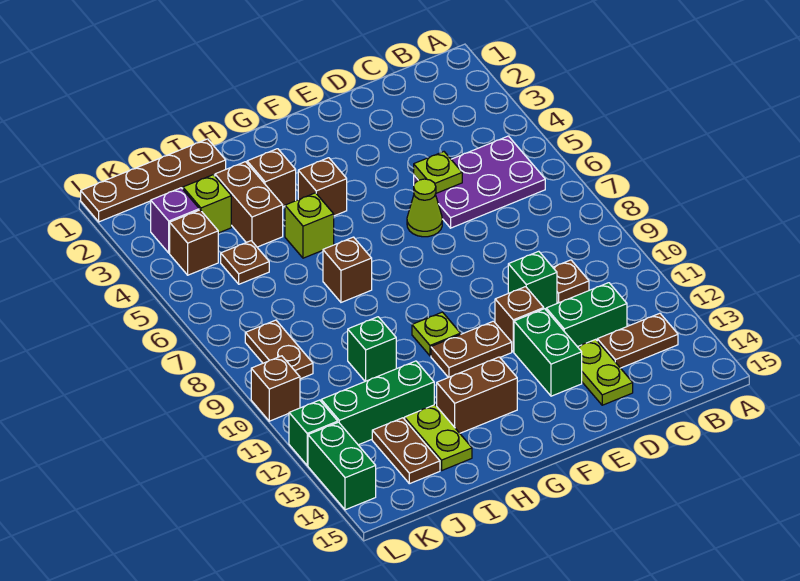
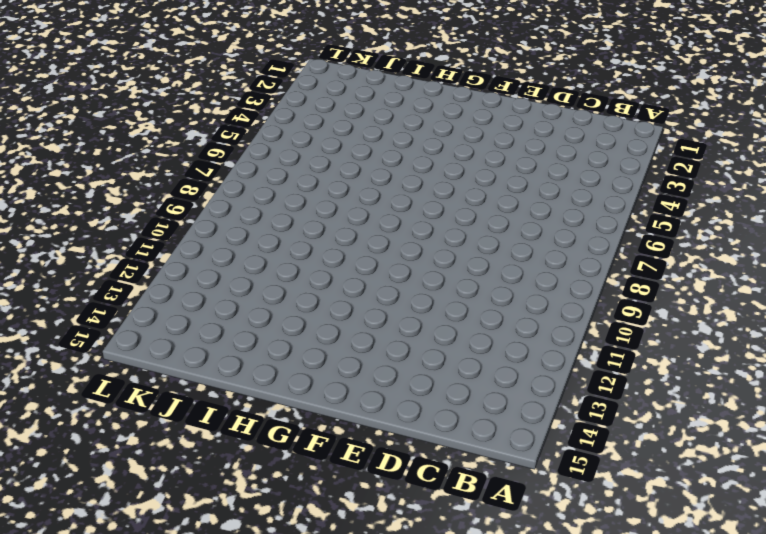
none -> purple plate B5:D6 level 1
none -> brown plate B13:C13 level 1
none -> brown plate C10 level 1
none -> green brick C12:D12 level 1

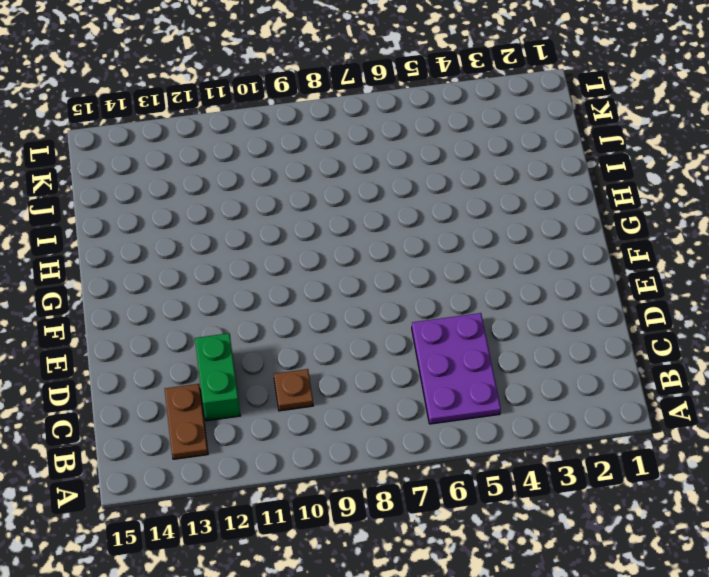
none -> green brick D10 level 1
none -> lime plate D13:D14 level 1
none -> lime cone E6 level 1
none -> brown brick E11 level 1

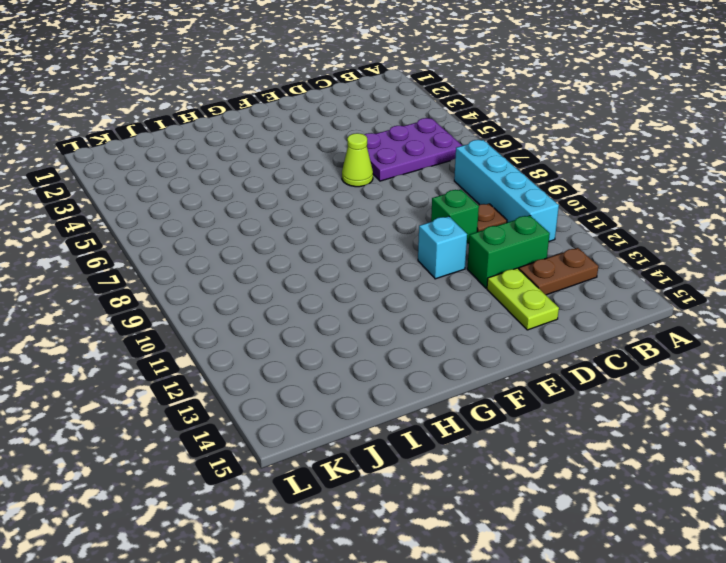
cyan brick B8:B11 level 1 -> none
cyan brick E11 level 1 -> brown brick E11 level 1
none -> green brick E12:E13 level 1
none -> brown plate F11:G11 level 1
none -> brown brick G4 level 1
none -> lime plate G10 level 1

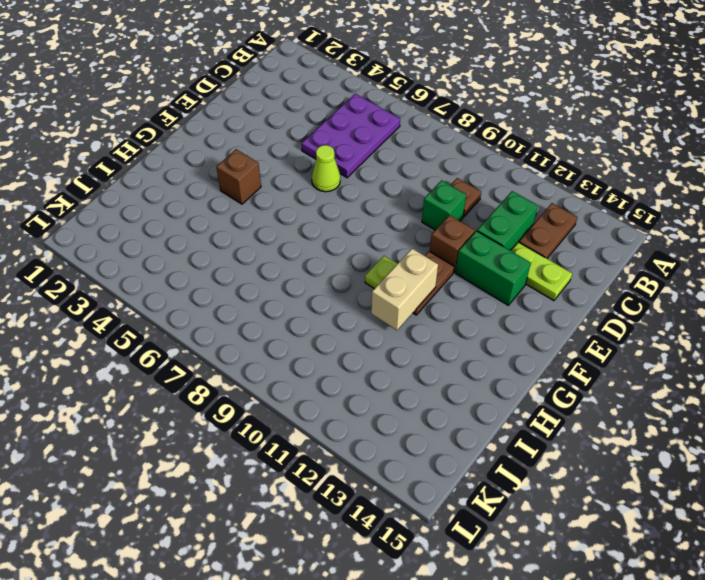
tan brick G11:H11 level 2 -> none
none -> brown brick G13:H13 level 1
none -> brown brick H3 level 1
none -> lime brick H5 level 1
none -> brown brick H7 level 1

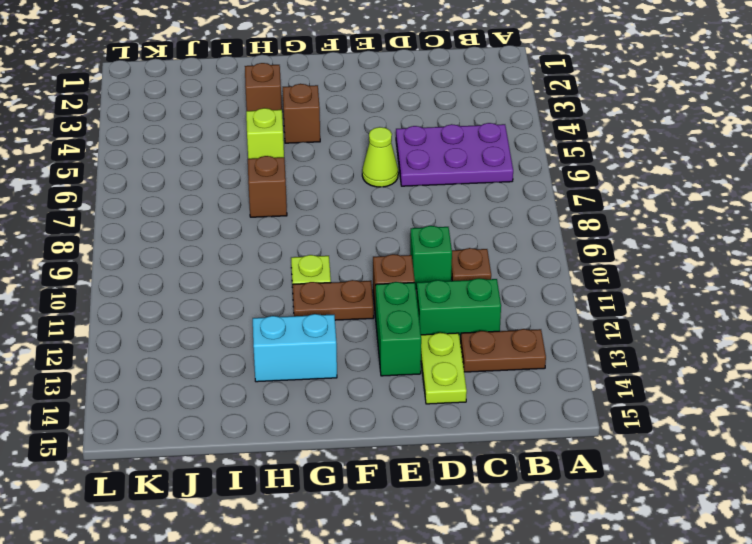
cyan brick G13:H13 level 1 -> brown brick G13:H13 level 1
none -> brown plate I1:L1 level 1
none -> brown brick I3:I4 level 1
none -> green brick I10 level 1
none -> green brick I12:K12 level 1

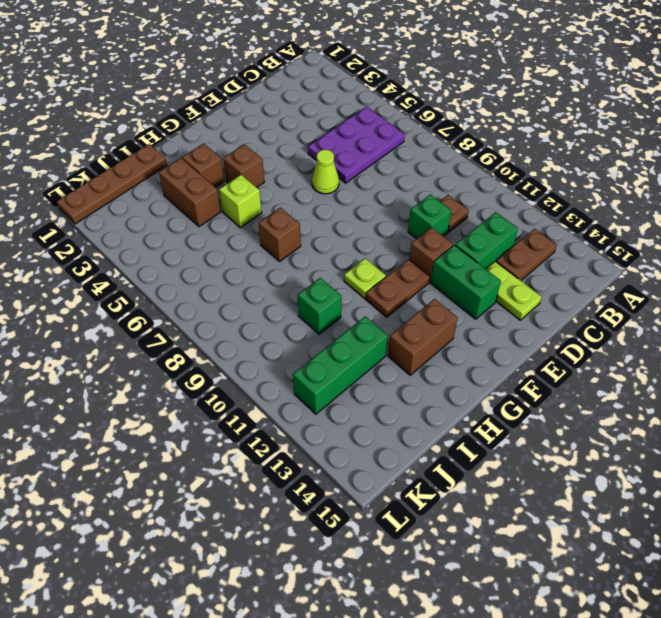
none -> lime plate I13:I14 level 1
none -> lime brick J3 level 1
none -> brown plate J5 level 1
none -> brown plate J13:J14 level 1

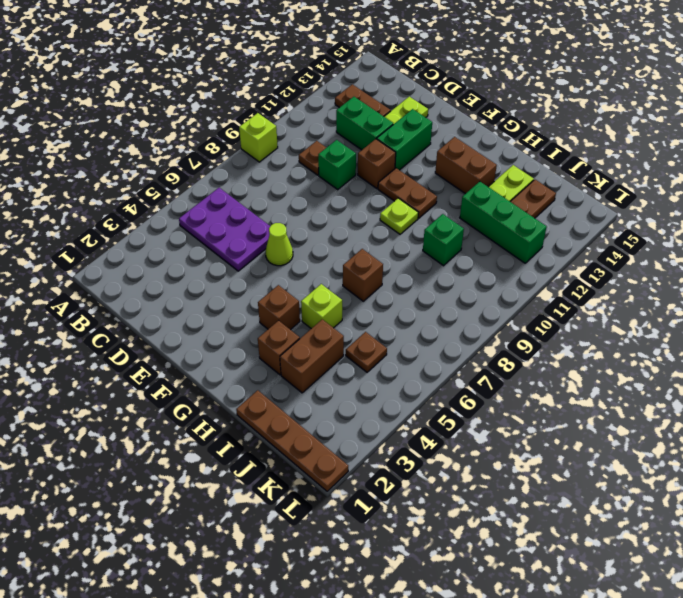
lime brick A9 level 1 -> lime brick J3 level 1
none -> purple brick K3 level 1
none -> brown brick K4 level 1
none -> brown plate K8:K9 level 1
none -> brown brick L10 level 1

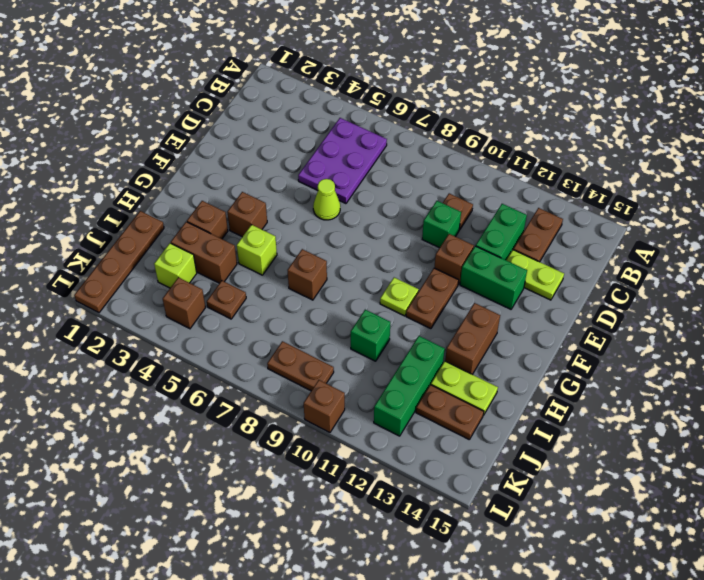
none -> purple brick K3 level 1
none -> green brick L12 level 1
none -> green brick L13:L14 level 1
none -> lime plate D5 level 2

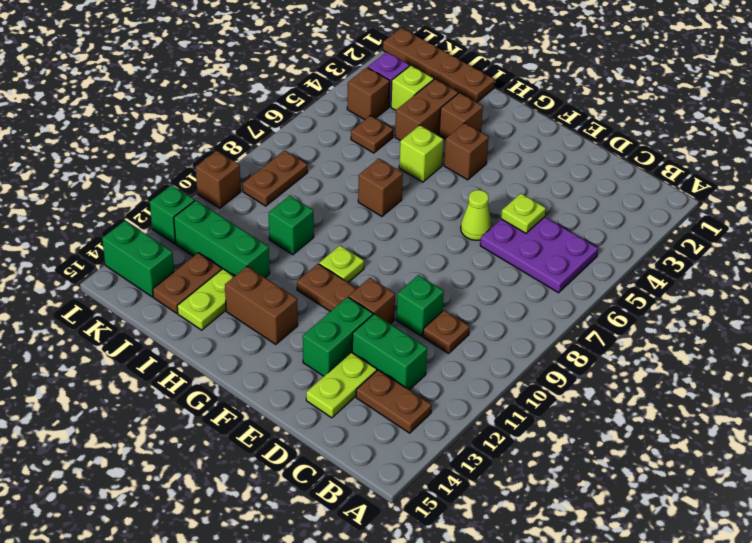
green brick K14:L14 level 1 -> green brick L13:L14 level 1

